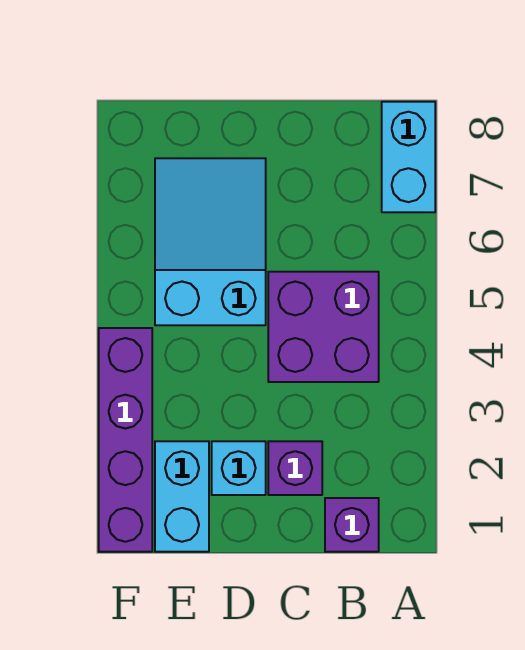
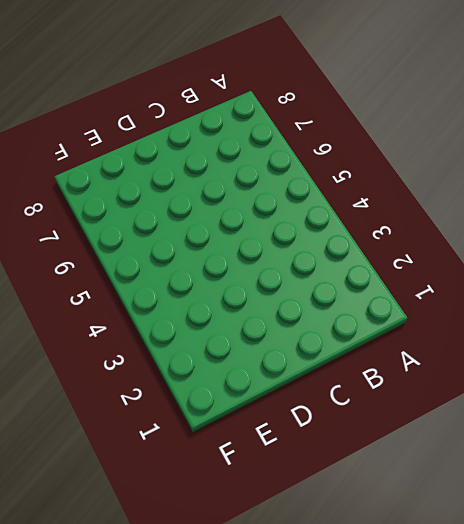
none -> cyan brick A7:A8 level 1
none -> purple brick B1 level 1

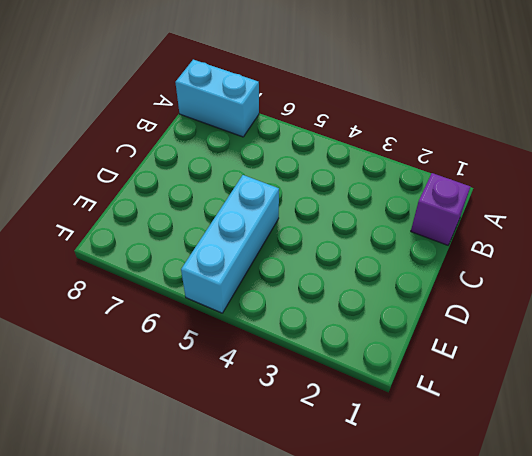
cyan brick D5:F5 level 1 -> cyan slope D5:E7 level 1 top 5
none -> purple brick B4:C5 level 1
none -> purple brick C2 level 1

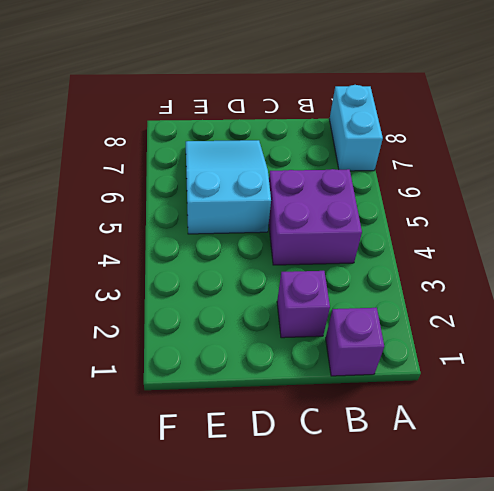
none -> cyan brick D2 level 1
none -> cyan brick E1:E2 level 1

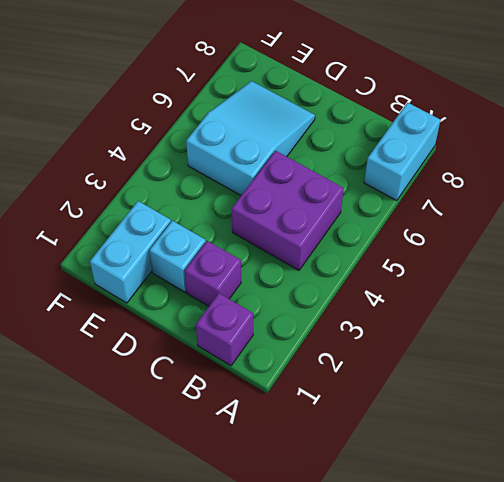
none -> purple brick F1:F4 level 1

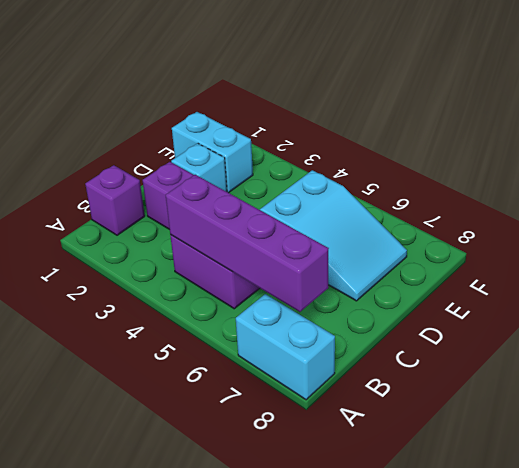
purple brick B4:B7 level 2 -> purple brick F1:F4 level 1

